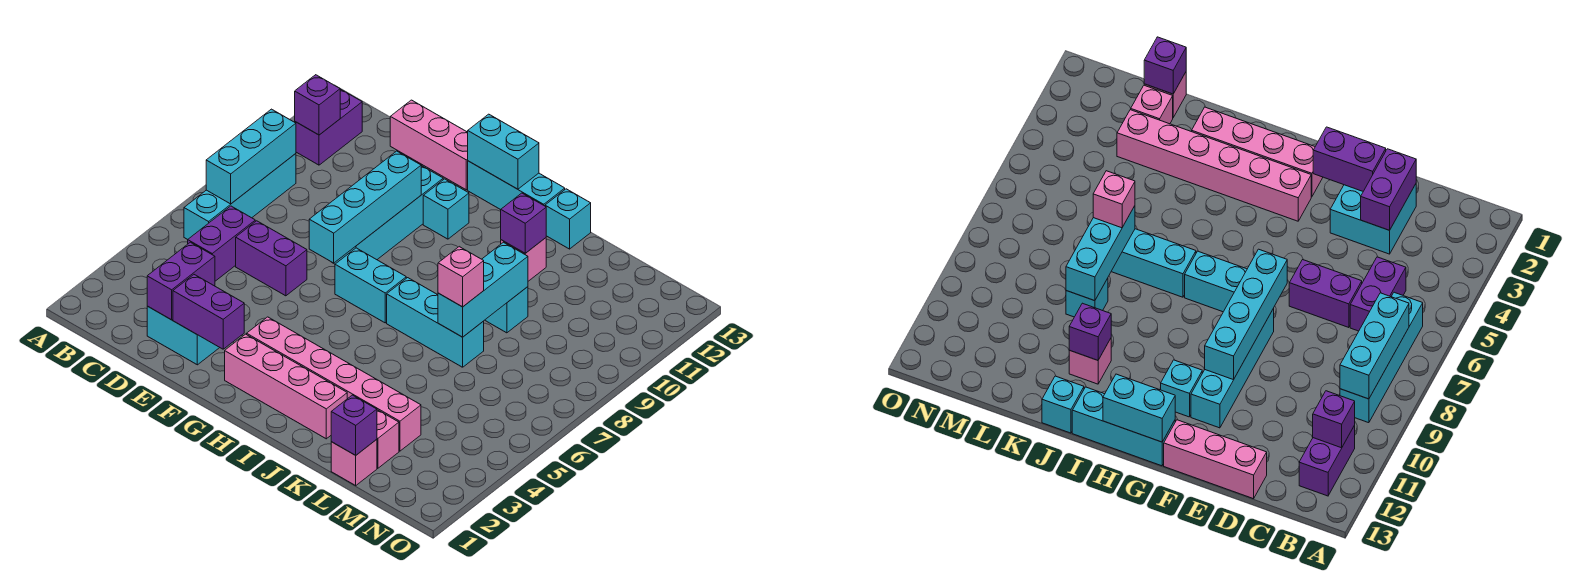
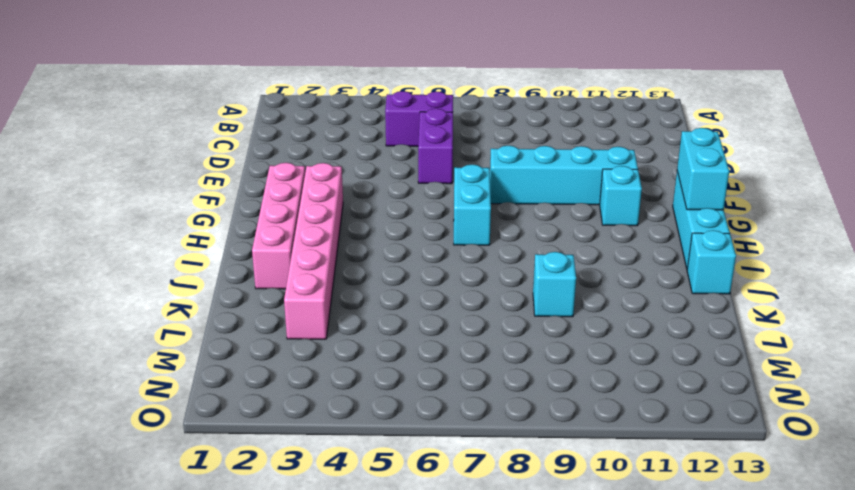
none -> cyan brick B6:B9 level 1
none -> purple brick B11:B12 level 1
none -> cyan brick D2:E3 level 1

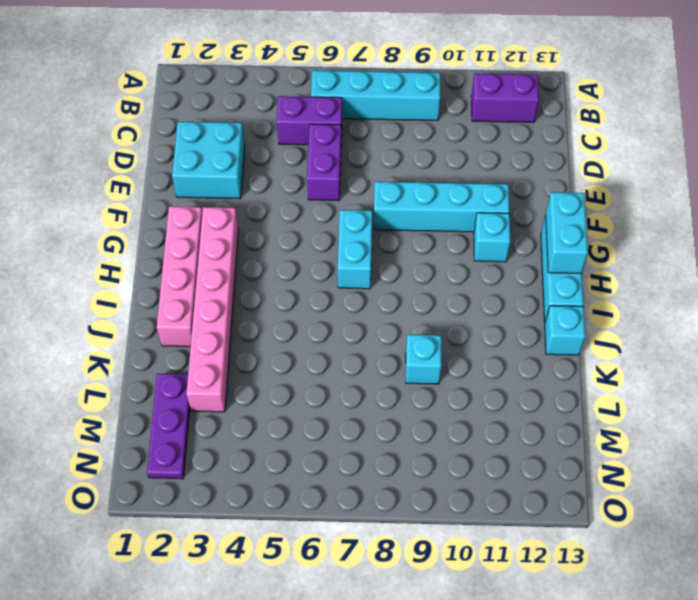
purple plate L2:N2 level 1 -> pink brick L2 level 1
none -> pink brick D13:F13 level 1
none -> cyan brick I7:K7 level 1
none -> pink brick J11 level 1

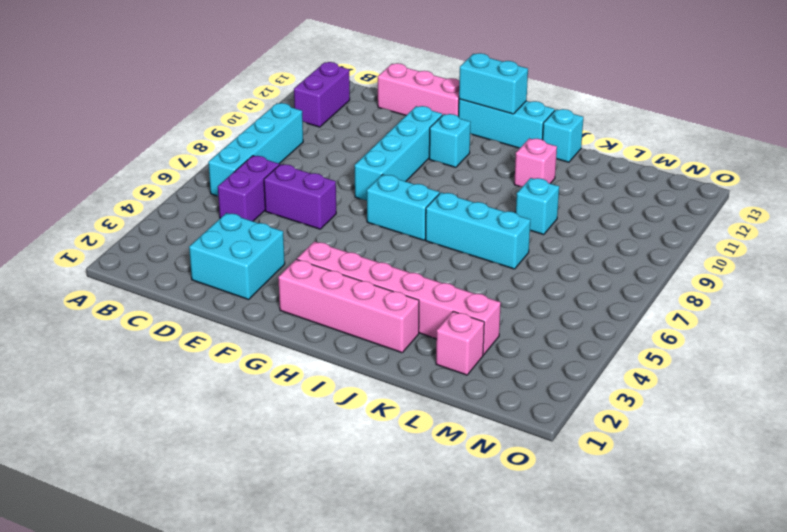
none -> pink brick L1 level 1
none -> cyan brick B7:B9 level 2
none -> purple brick B11 level 2

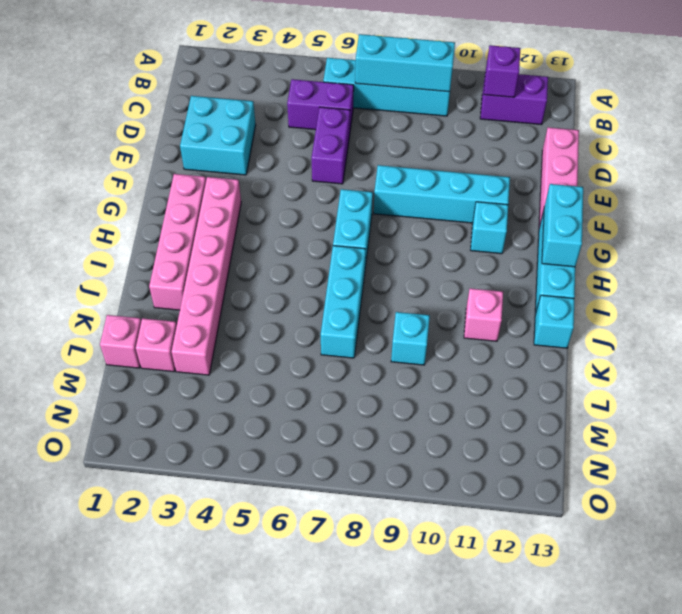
none -> purple brick D2:D3 level 2
none -> purple brick E2:F2 level 2
none -> cyan brick F7:F10 level 2

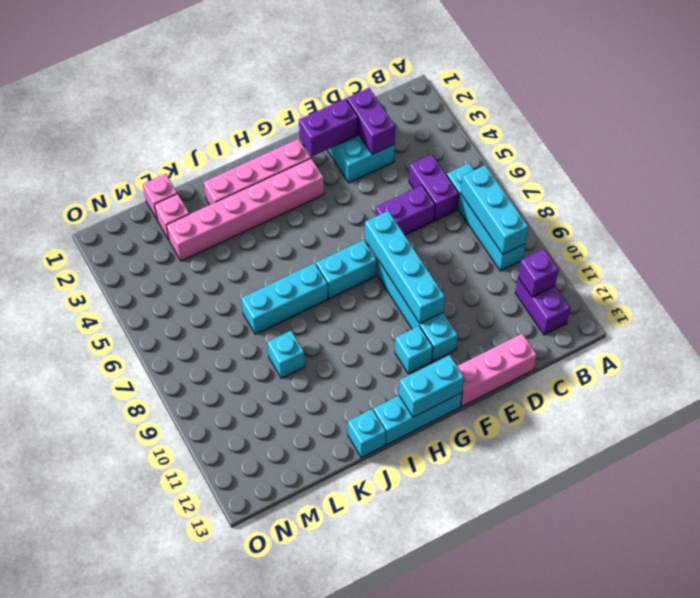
none -> pink brick J11 level 1
none -> purple brick J11 level 2
none -> cyan brick K7:K9 level 2

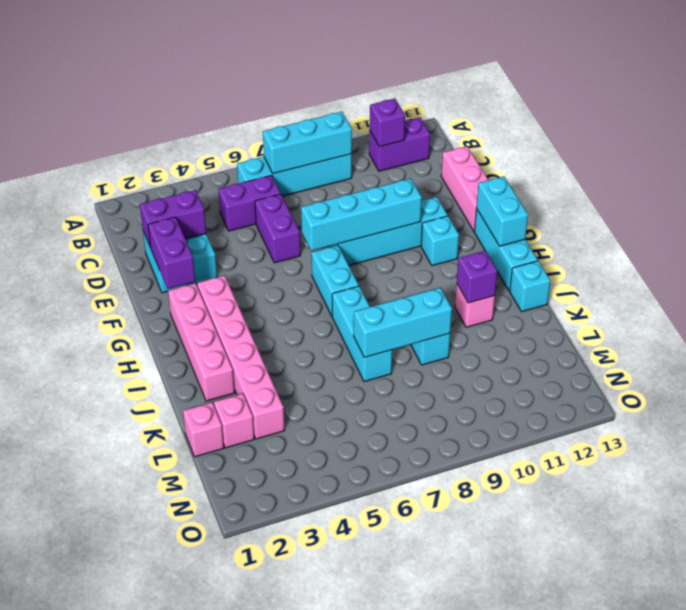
none -> purple brick L1 level 2
none -> pink brick K7 level 3

